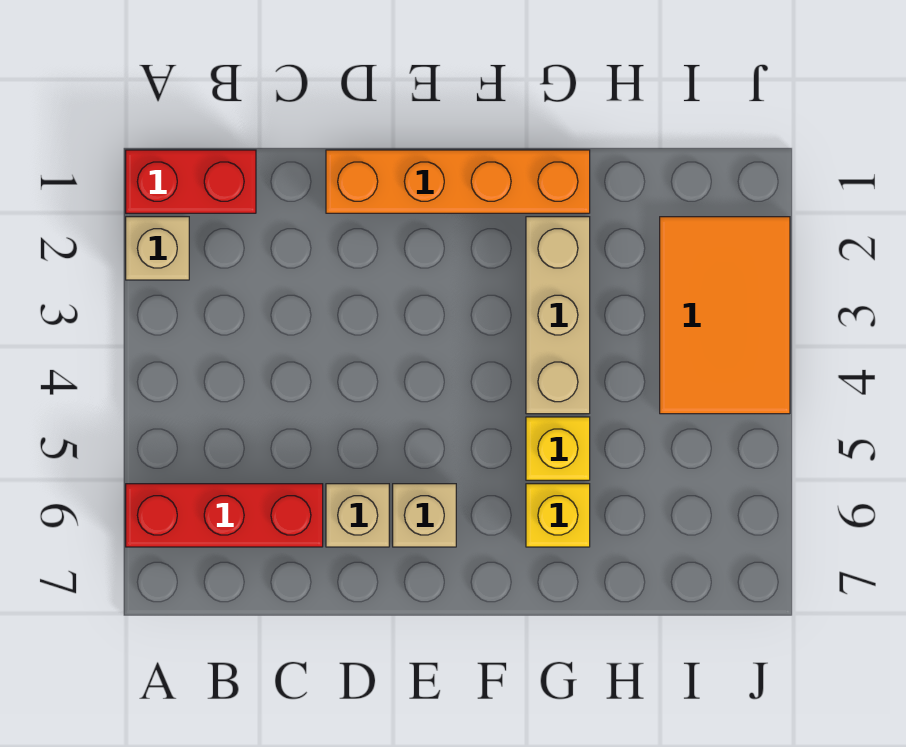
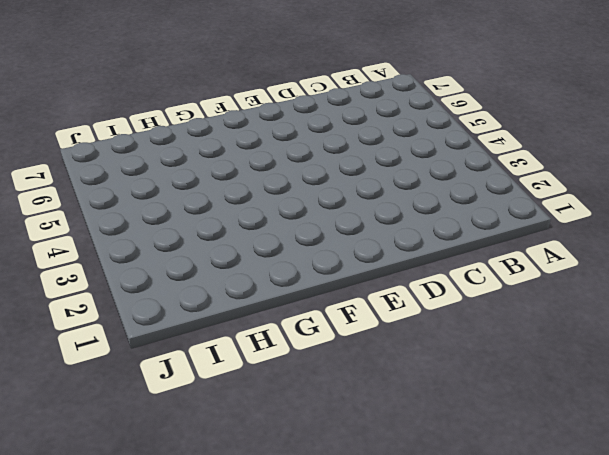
none -> red brick A1:B1 level 1
none -> tan brick A2 level 1

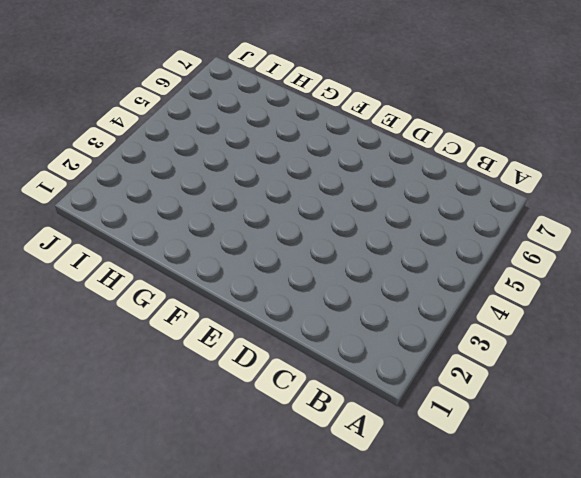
none -> red brick A1:B1 level 1
none -> tan brick A2 level 1

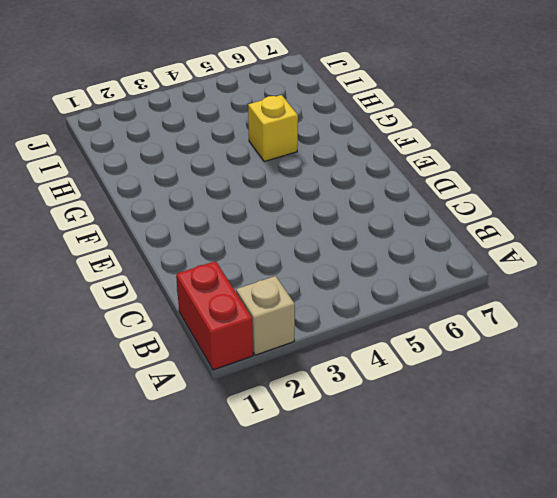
none -> red brick A6:C6 level 1
none -> orange brick D1:G1 level 1

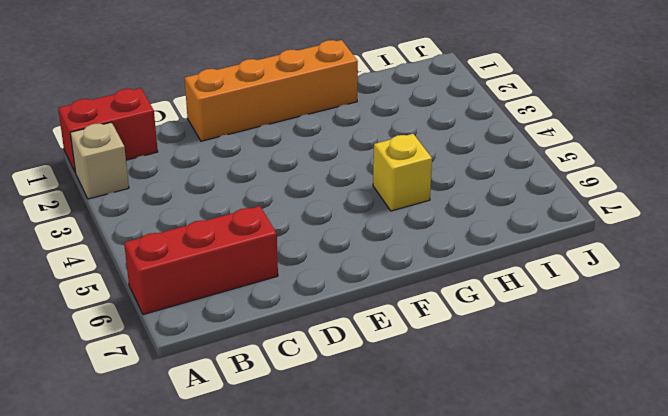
none -> tan brick D6 level 1
none -> tan brick E6 level 1

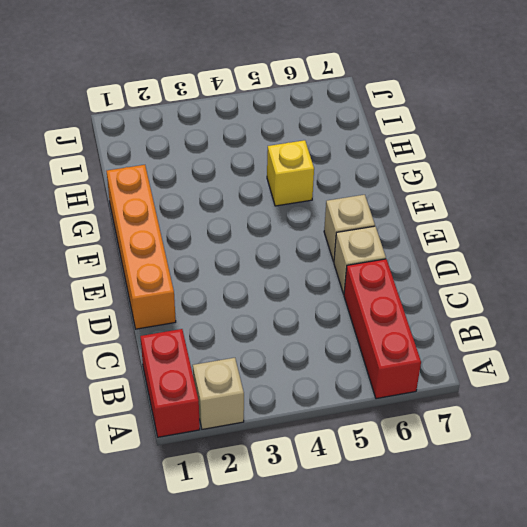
none -> tan brick G2:G4 level 1
none -> yellow brick G6 level 1

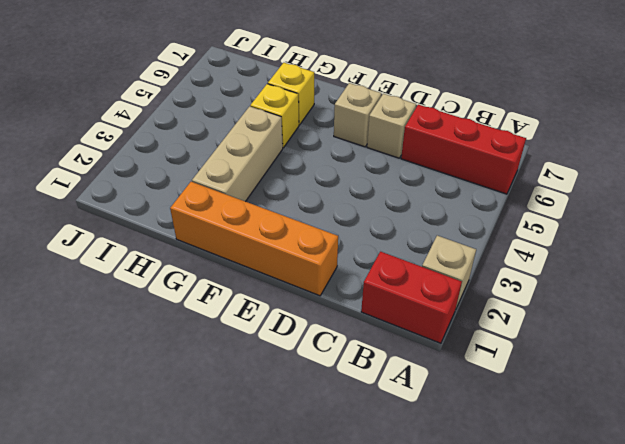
none -> orange tile I2:J4 level 1

